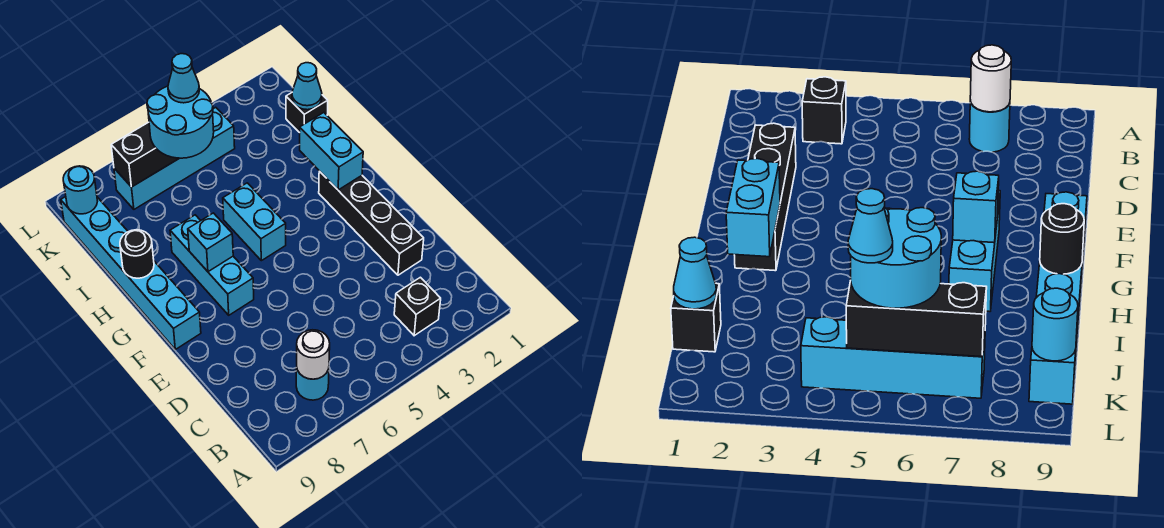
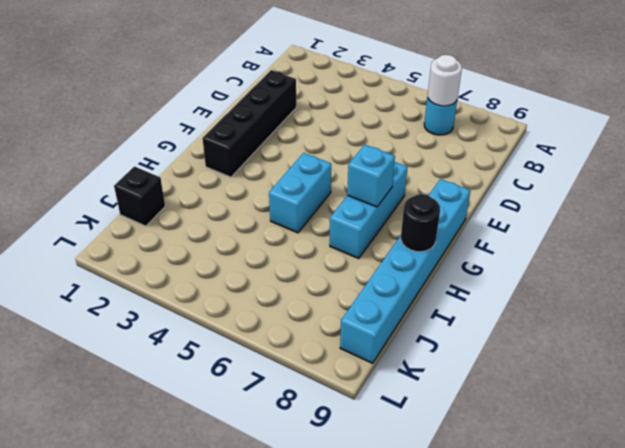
none -> black brick B3 level 1
none -> cyan brick K4:K7 level 1
none -> cyan brick G2:H2 level 2

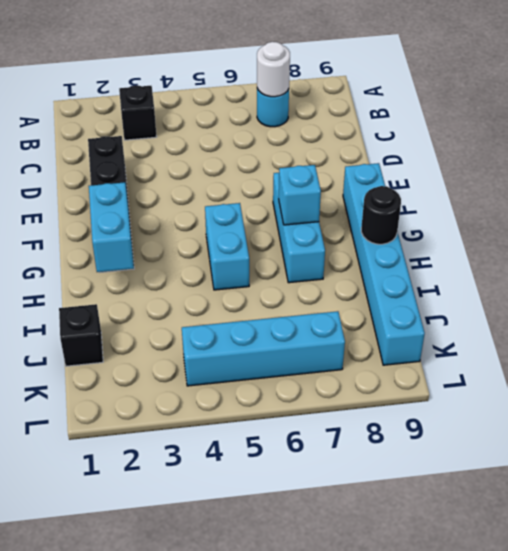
none -> cyan cone J1 level 2
none -> black brick K5:K7 level 2
none -> cyan round brick K9 level 2

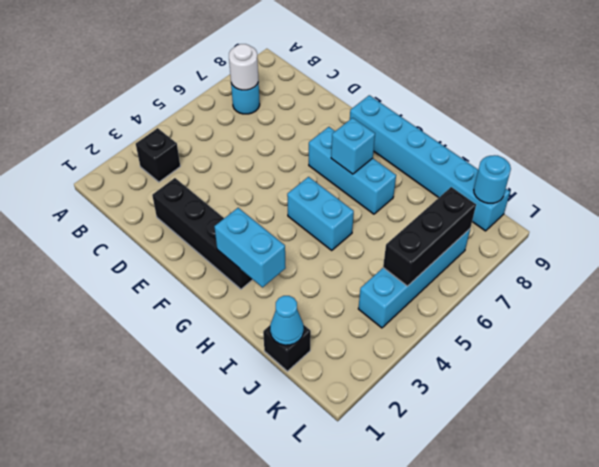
none -> black round brick H9 level 2
none -> cyan round brick J5:K6 level 3
none -> cyan cone K5 level 4

